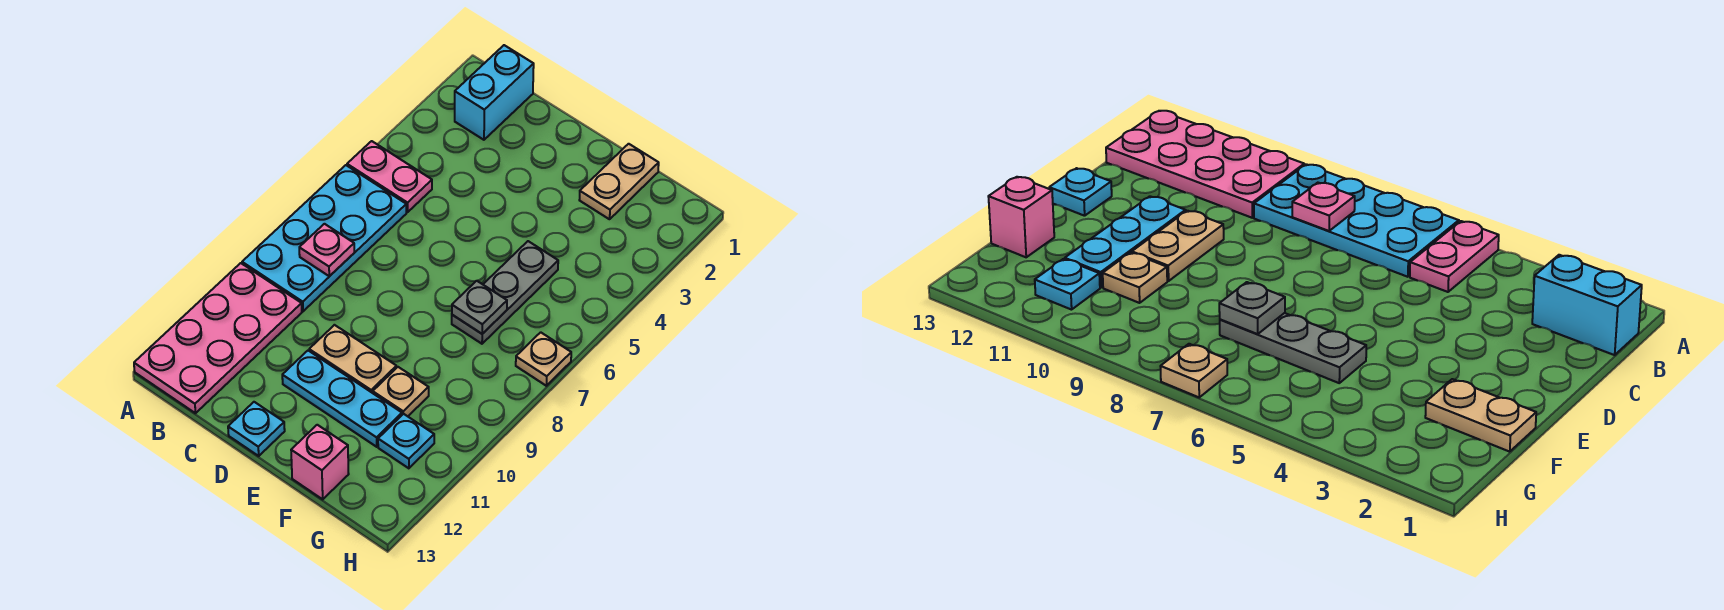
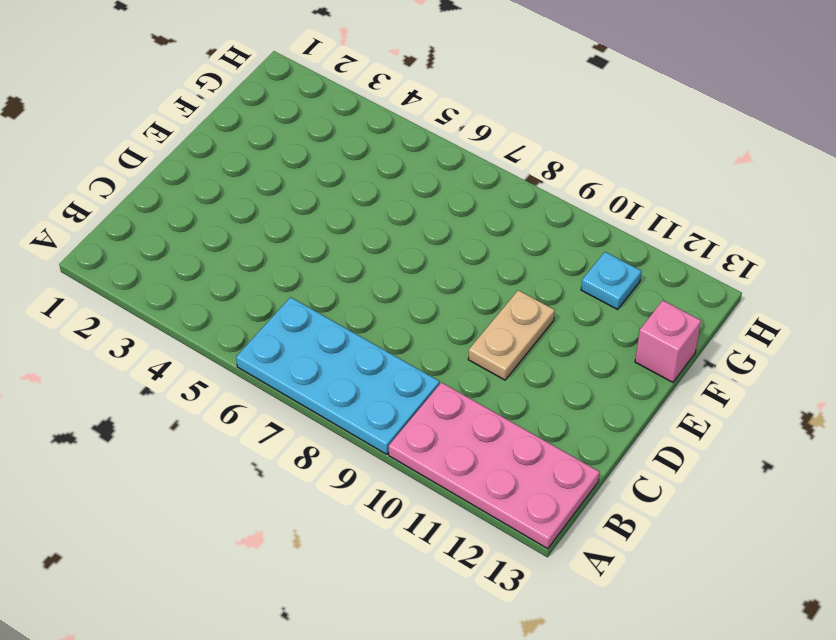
none -> pink plate A5:B5 level 1
none -> cyan brick B1:B2 level 1
none -> cyan plate D11:F11 level 1

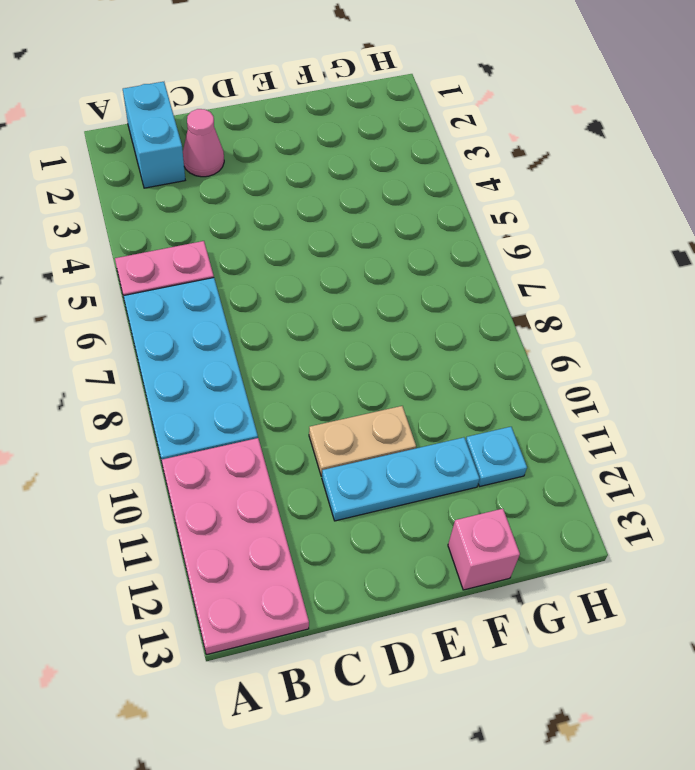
pink cone C2 level 1 -> none
none -> cyan plate D13 level 1
none -> tan plate F1:F2 level 1
none -> grey plate F5:F7 level 1

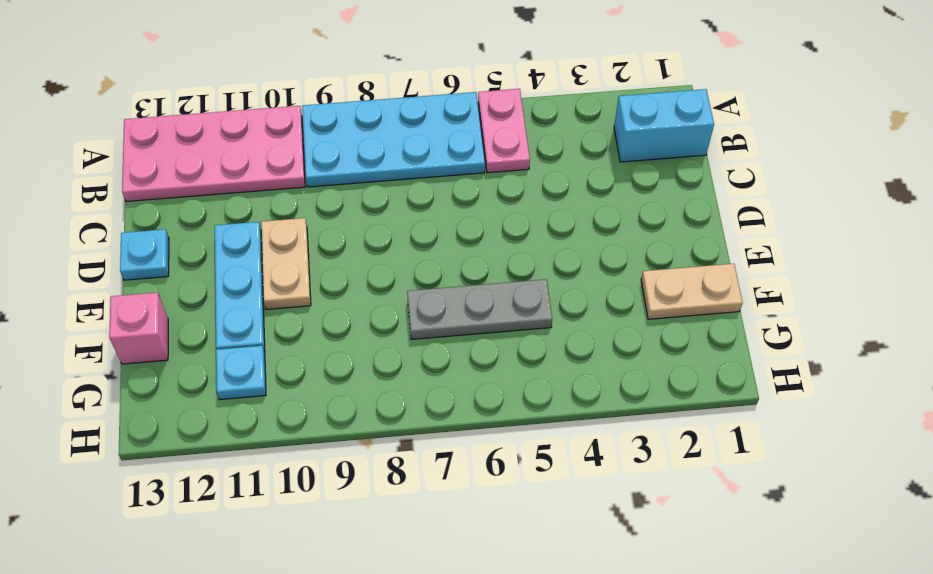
none -> tan plate F10 level 1
none -> tan plate H7 level 1
none -> pink plate B8 level 2

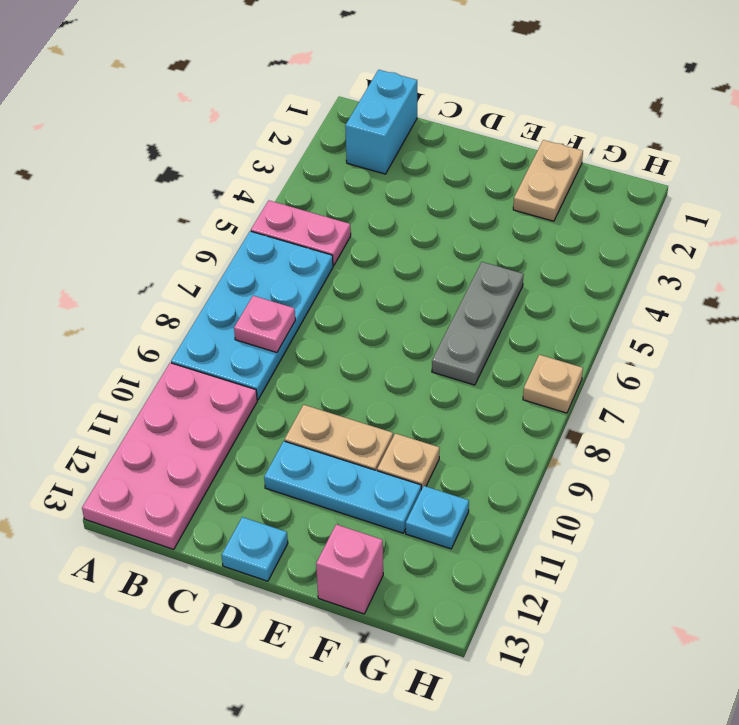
none -> grey plate F7 level 2

